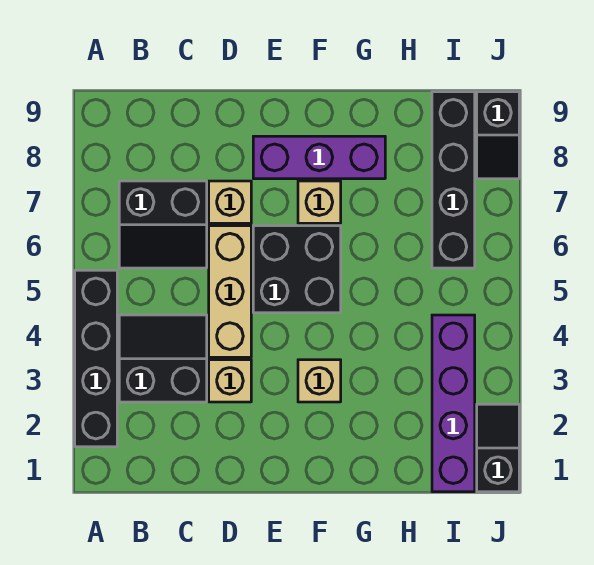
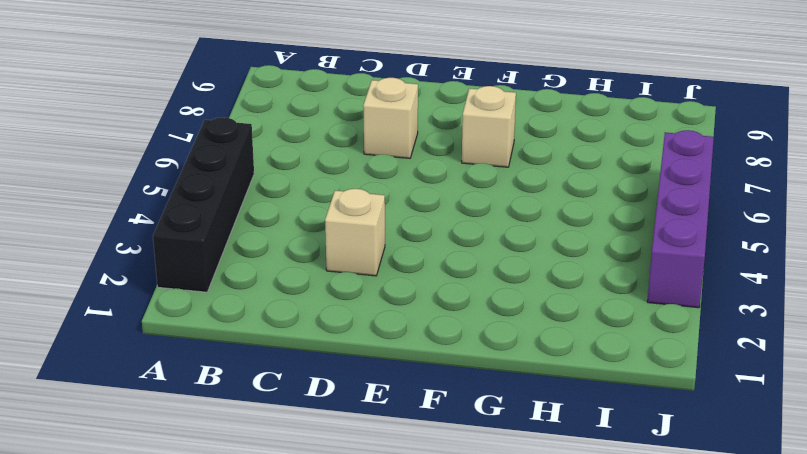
purple brick J3:J6 level 1 -> purple brick I1:I4 level 1
none -> black slope B3:C4 level 1 top 3
none -> black slope B6:C7 level 1 top 7
none -> tan brick D4:D6 level 1

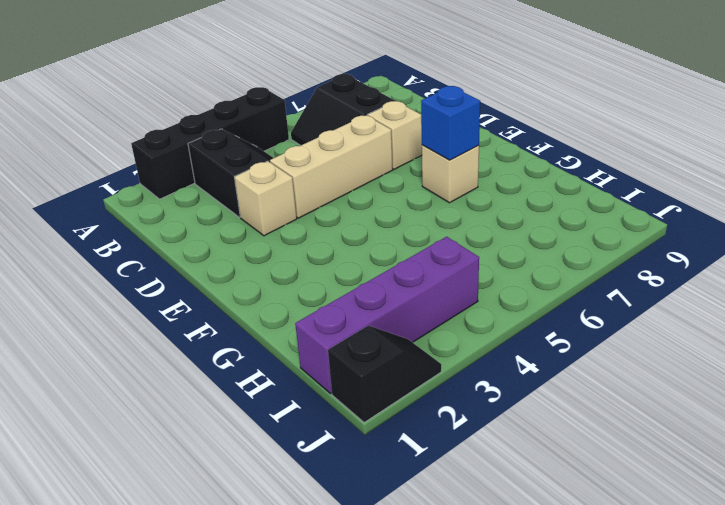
blue brick F7 level 2 -> none
none -> black brick E5:F6 level 1
none -> purple brick E8:G8 level 1
none -> tan brick F3 level 1

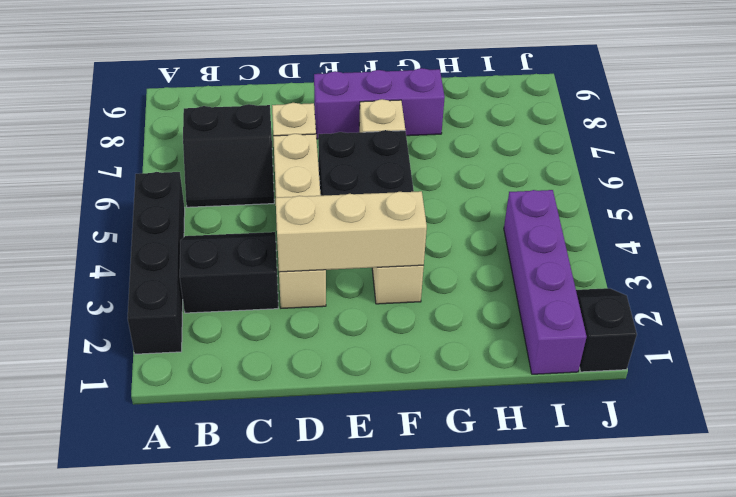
tan brick D3:F3 level 2 -> none
none -> black brick I6:I9 level 1
none -> black slope J8:J9 level 1 top 9

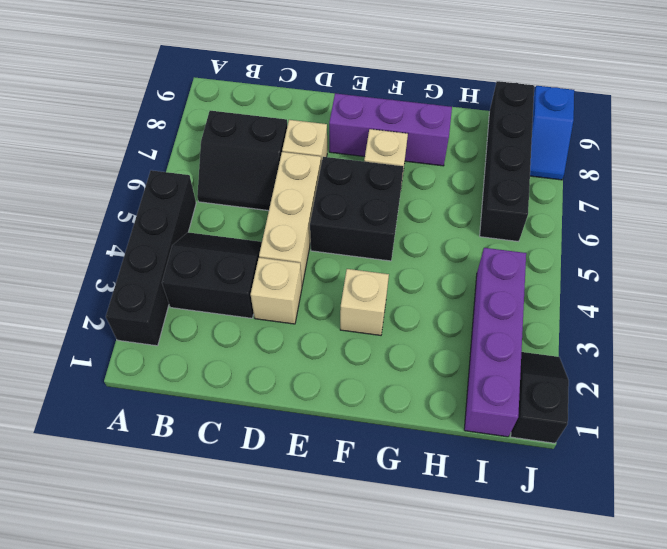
blue slope J8:J9 level 1 top 9 -> black slope J8:J9 level 1 top 9

